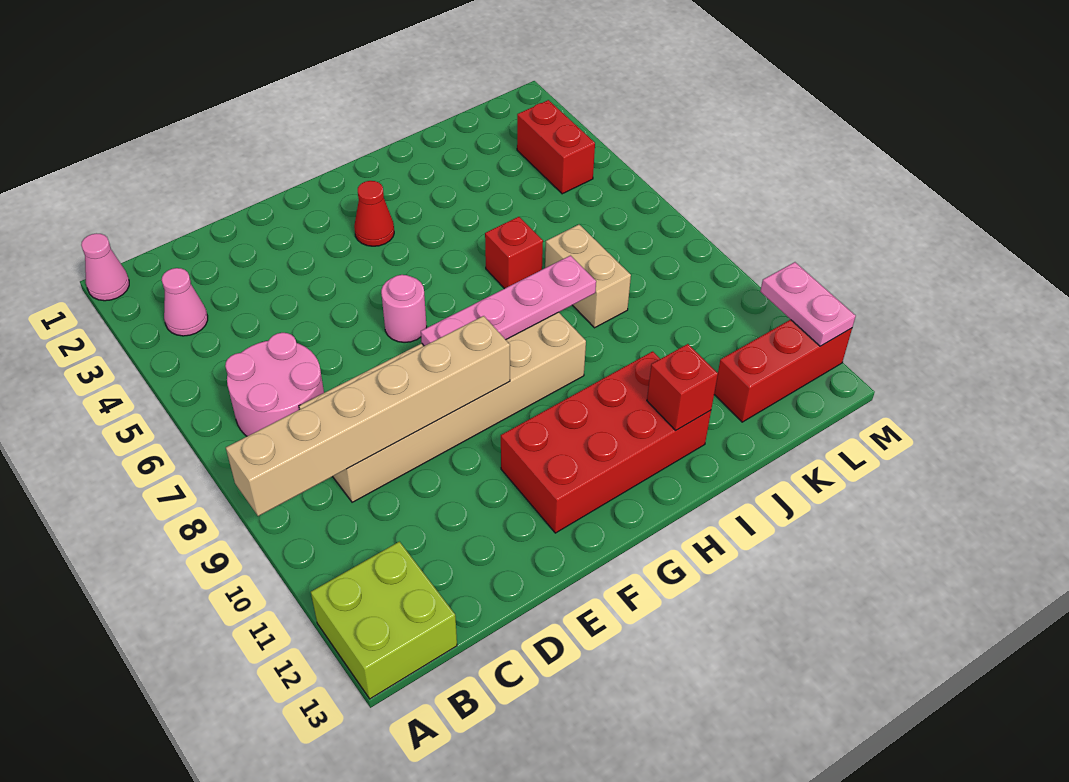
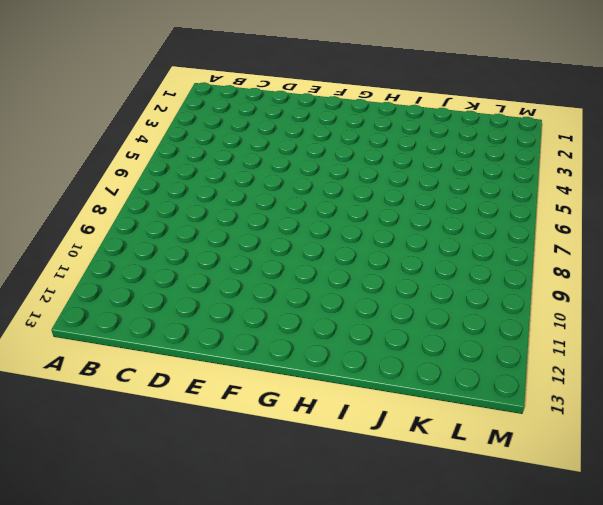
none -> pink cone A1 level 1
none -> lime brick A12:B13 level 1
none -> pink cone B3 level 1

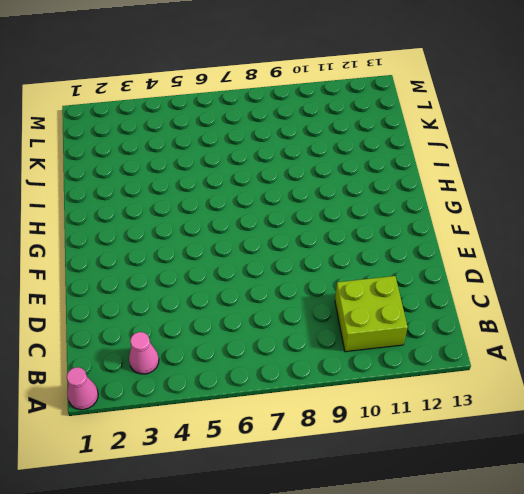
lime brick B10:C11 level 1 -> lime brick A12:B13 level 1
none -> pink round brick B6:C7 level 1
none -> tan brick C8:H9 level 1
none -> pink round brick F6 level 1

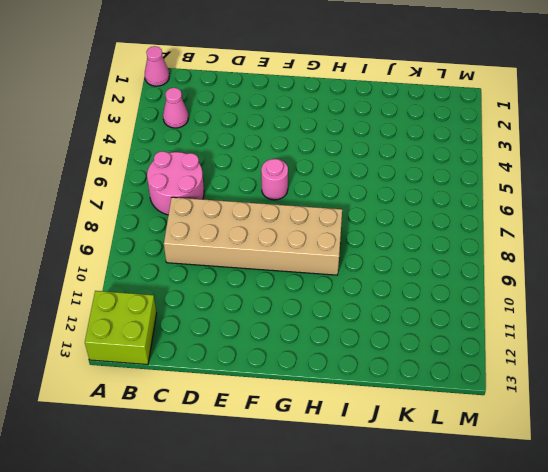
none -> red brick F11:I12 level 1
none -> red cone G3 level 1
none -> red brick I6 level 1

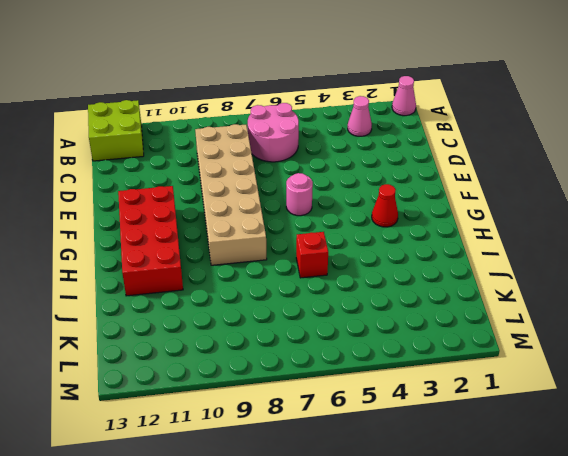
none -> tan brick J7:J8 level 1
none -> red brick K12:M12 level 1
none -> red brick L3:L4 level 1

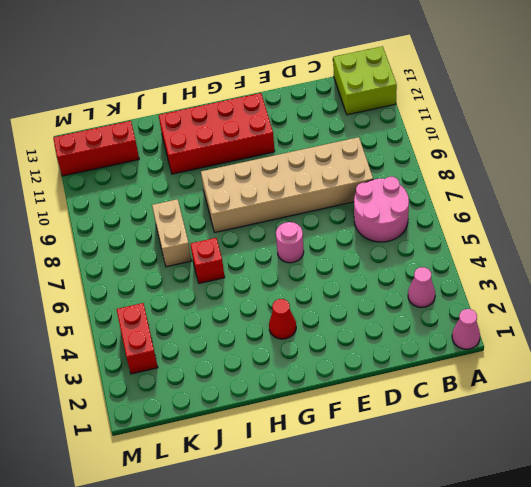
none -> tan brick A9:F9 level 2
none -> pink plate F8:I8 level 2
none -> red brick I12 level 2

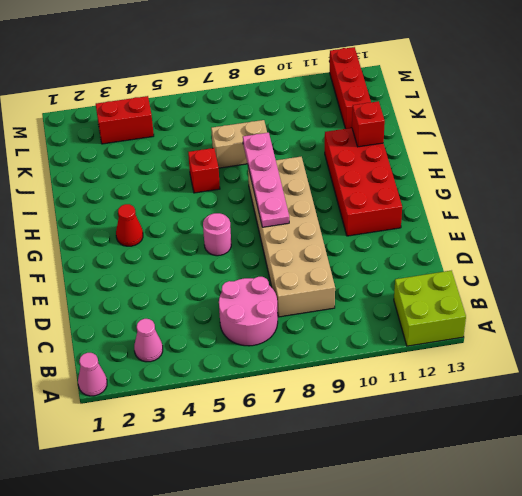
none -> tan brick A9:F9 level 2
none -> pink plate M11:M12 level 2

